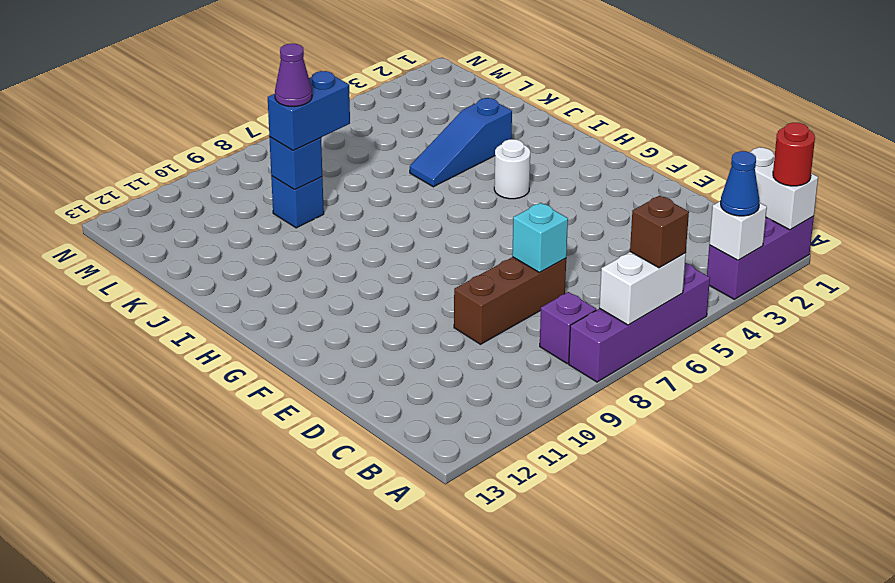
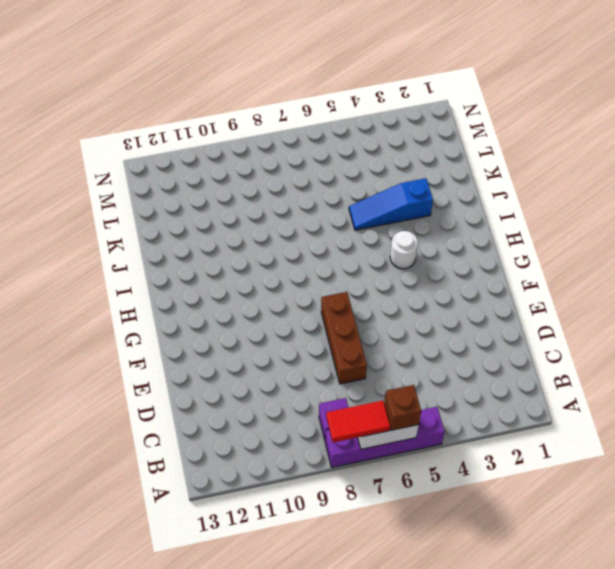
red tile A7:A8 level 3 -> none
brown brick D7:F7 level 1 -> brown brick D7:D9 level 1
none -> purple brick A1:A3 level 1
none -> blue brick K9 level 1
none -> white brick A1:B1 level 2

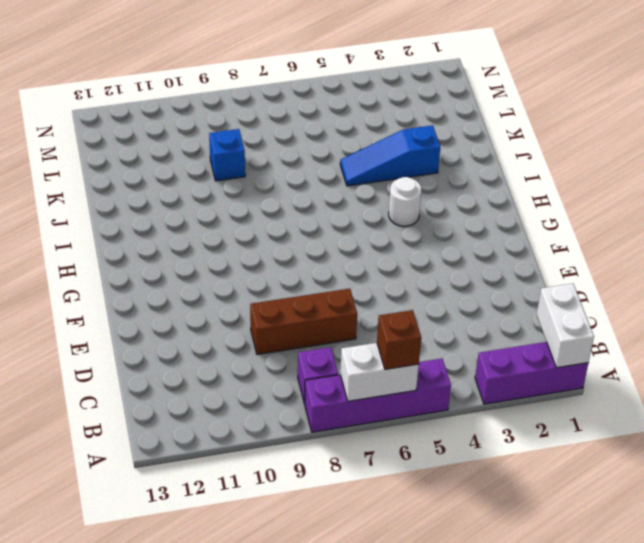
none -> white brick A3 level 2
none -> cyan brick D7 level 2
none -> blue brick K9 level 2

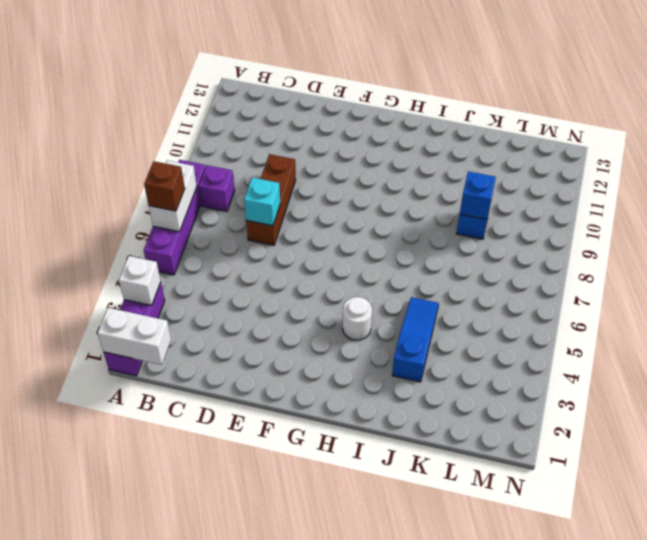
none -> red round brick A1 level 3
none -> blue cone A3 level 3
none -> blue brick K8:K9 level 3

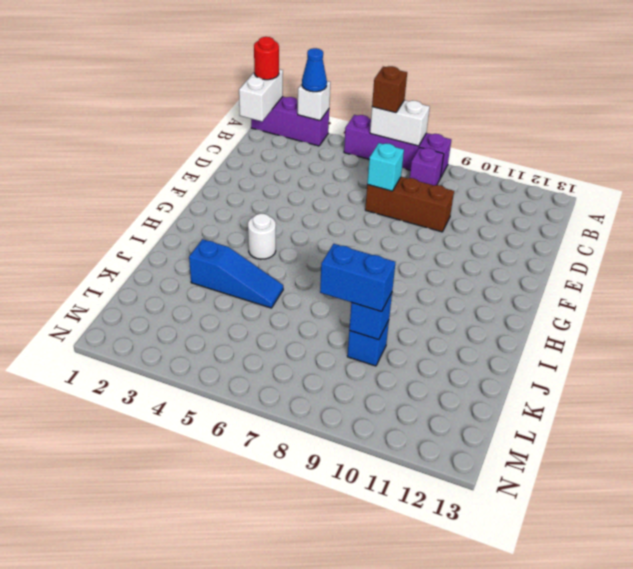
none -> purple cone K9 level 4

